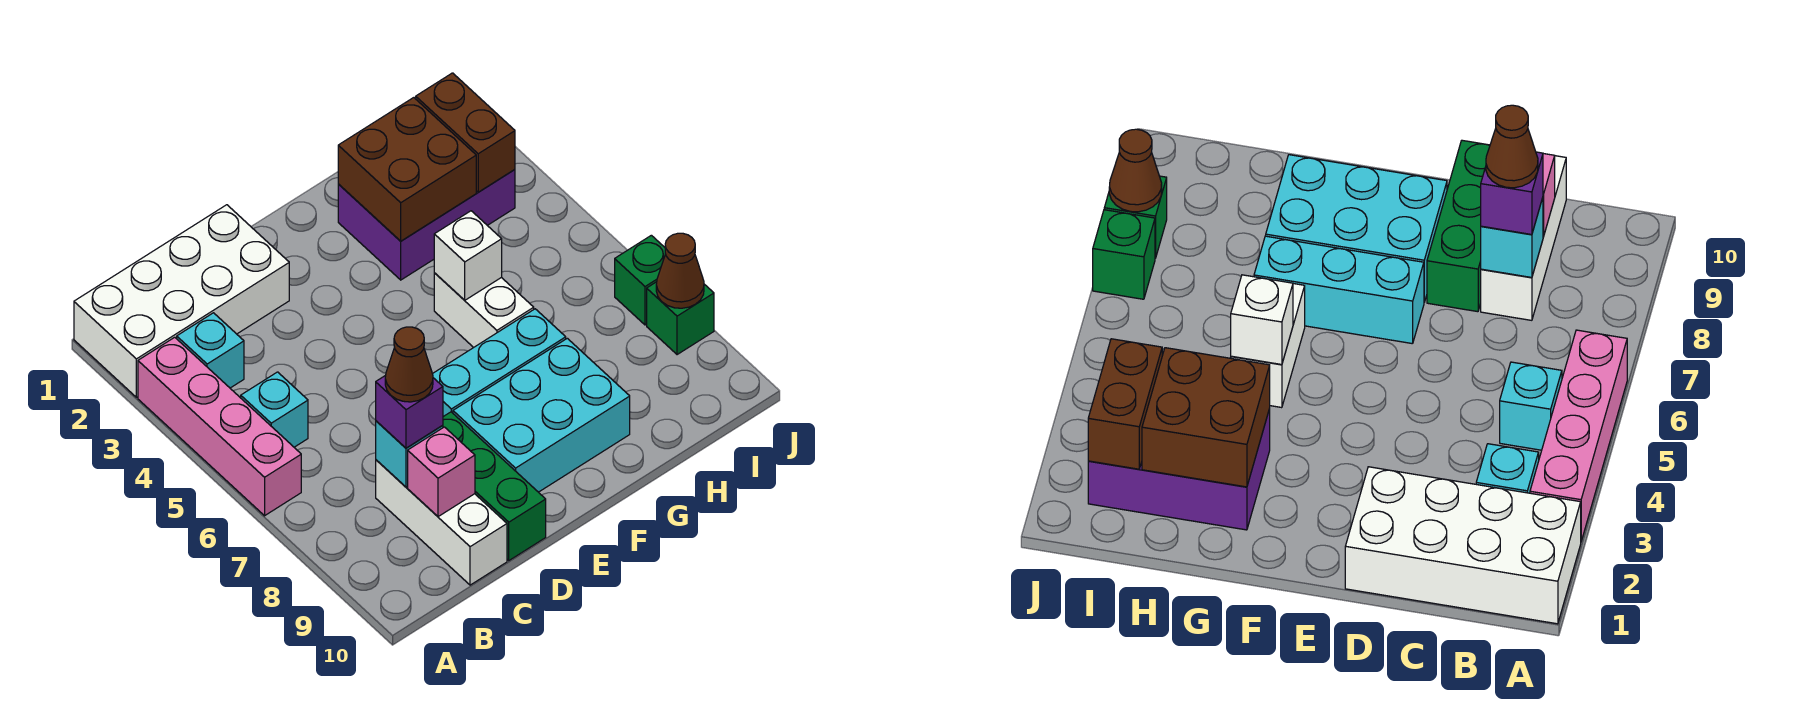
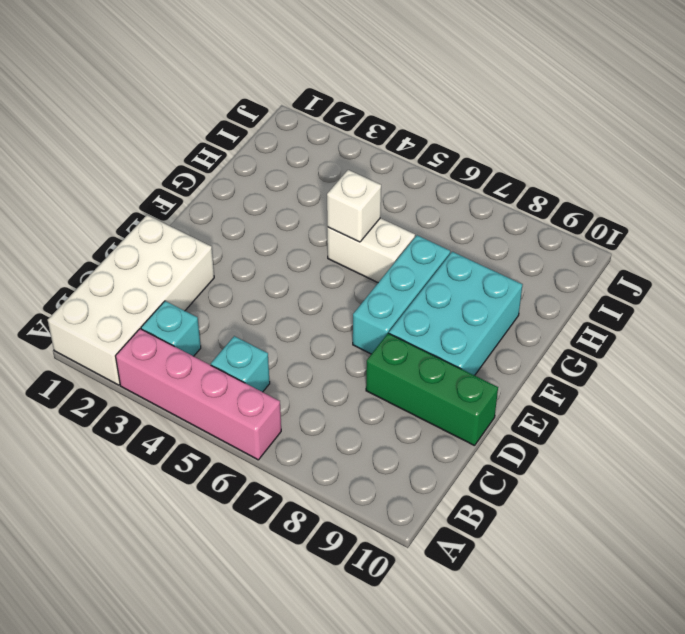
none -> white brick C8:C10 level 1
none -> purple brick G2:I3 level 1
none -> green brick J7 level 1

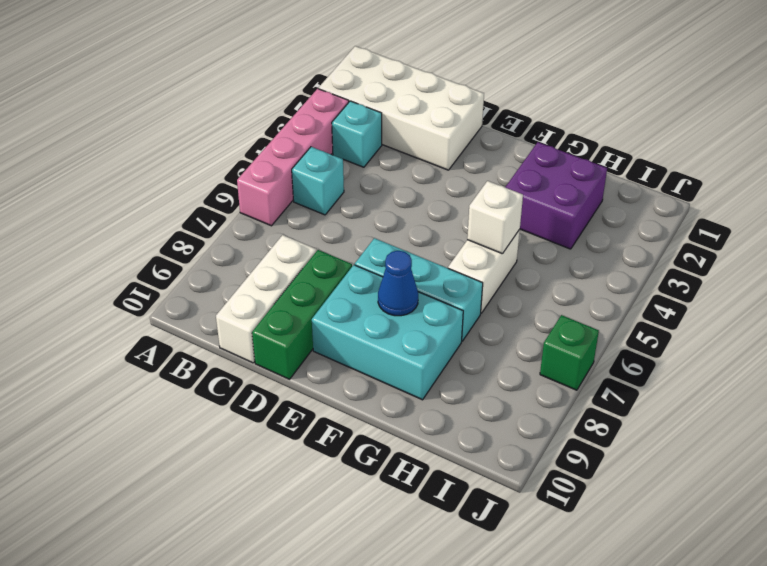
blue cone F8 level 2 -> none
purple brick G2:H3 level 1 -> purple brick G2:I3 level 1
none -> green brick J8 level 1
none -> cyan brick C8 level 2
none -> pink brick C9 level 2

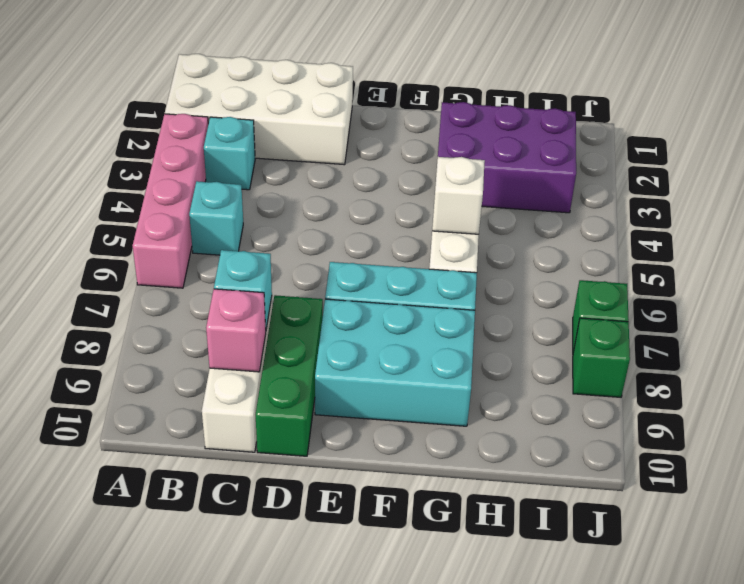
none -> brown brick G2:H3 level 2
none -> brown brick I2:I3 level 2
none -> brown cone J8 level 2

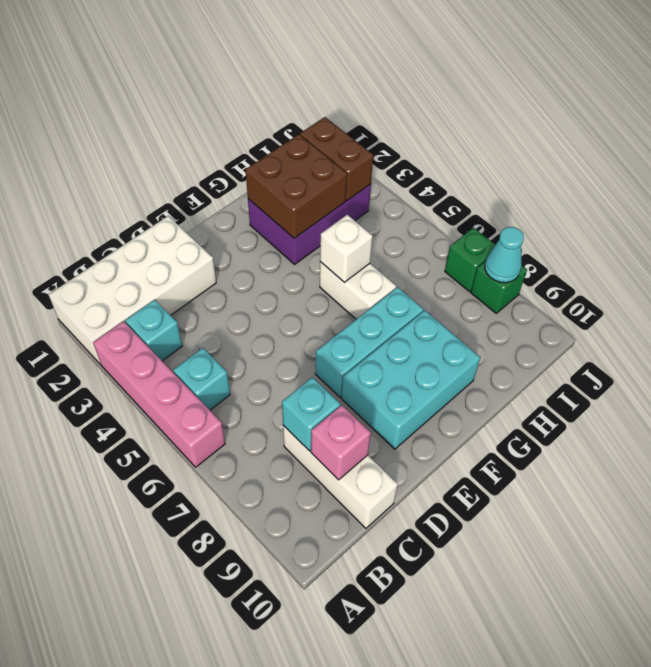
cyan cone J8 level 2 -> brown cone J8 level 2
none -> green brick D8:D10 level 1
none -> purple brick C8 level 3
none -> brown cone C8 level 4

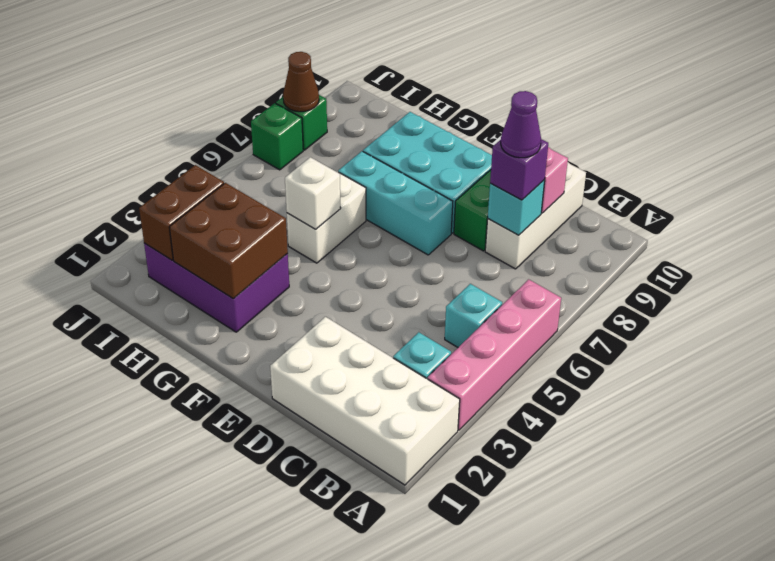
purple cone C8 level 4 -> brown cone C8 level 4

